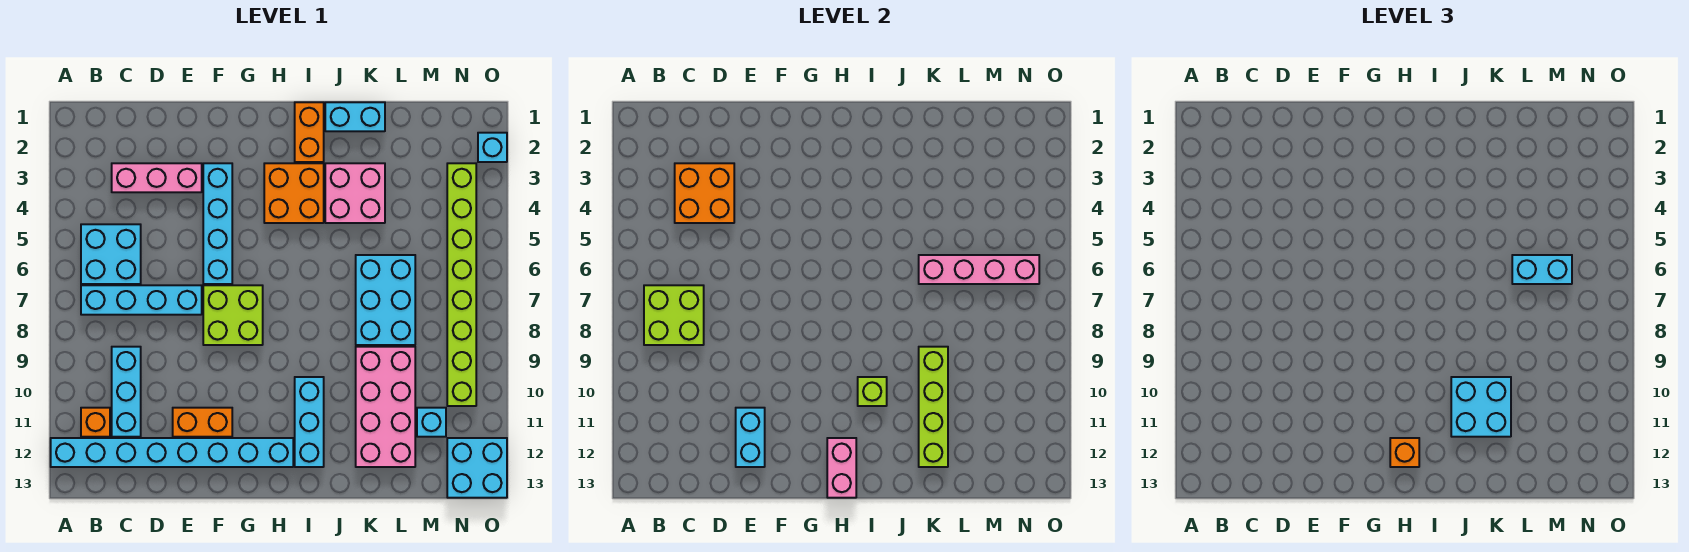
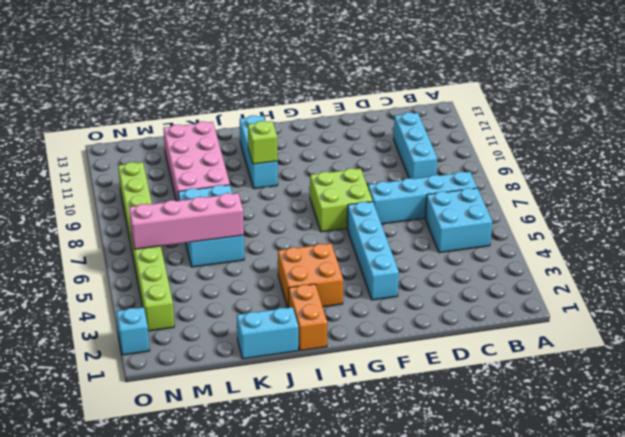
none -> cyan brick A12:H12 level 1
none -> orange brick B11 level 1
none -> pink brick C3:E3 level 1
none -> orange brick E11:F11 level 1

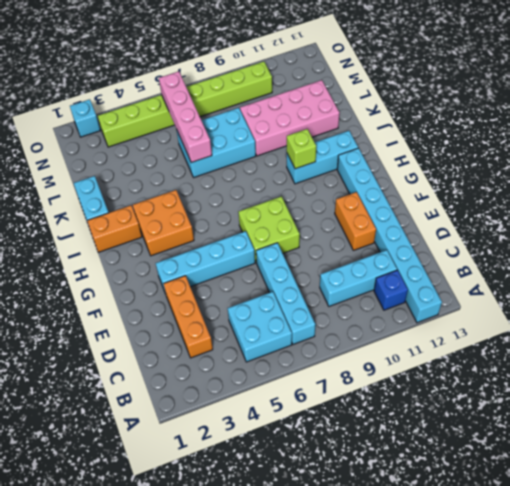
blue brick B11 level 1 -> orange brick B11 level 1
orange brick C3:E3 level 1 -> pink brick C3:E3 level 1
none -> pink brick J3:K4 level 1
none -> cyan brick M11 level 1
none -> cyan brick N12:O13 level 1
none -> lime brick B7:C8 level 2

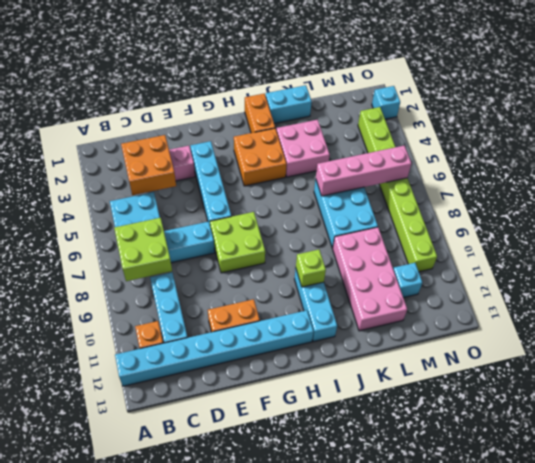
none -> cyan brick N12:O13 level 1
none -> cyan brick E11:E12 level 2
none -> pink brick H12:H13 level 2
none -> lime brick K9:K12 level 2

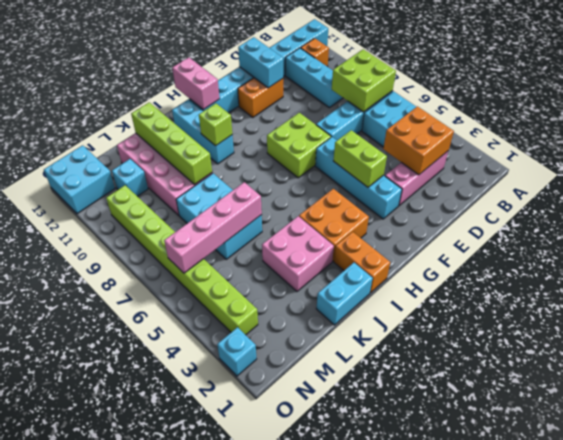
lime brick F4:F5 level 2 -> none
none -> orange brick H12 level 3
none -> cyan brick J10:K11 level 3
none -> cyan brick L6:M6 level 3

